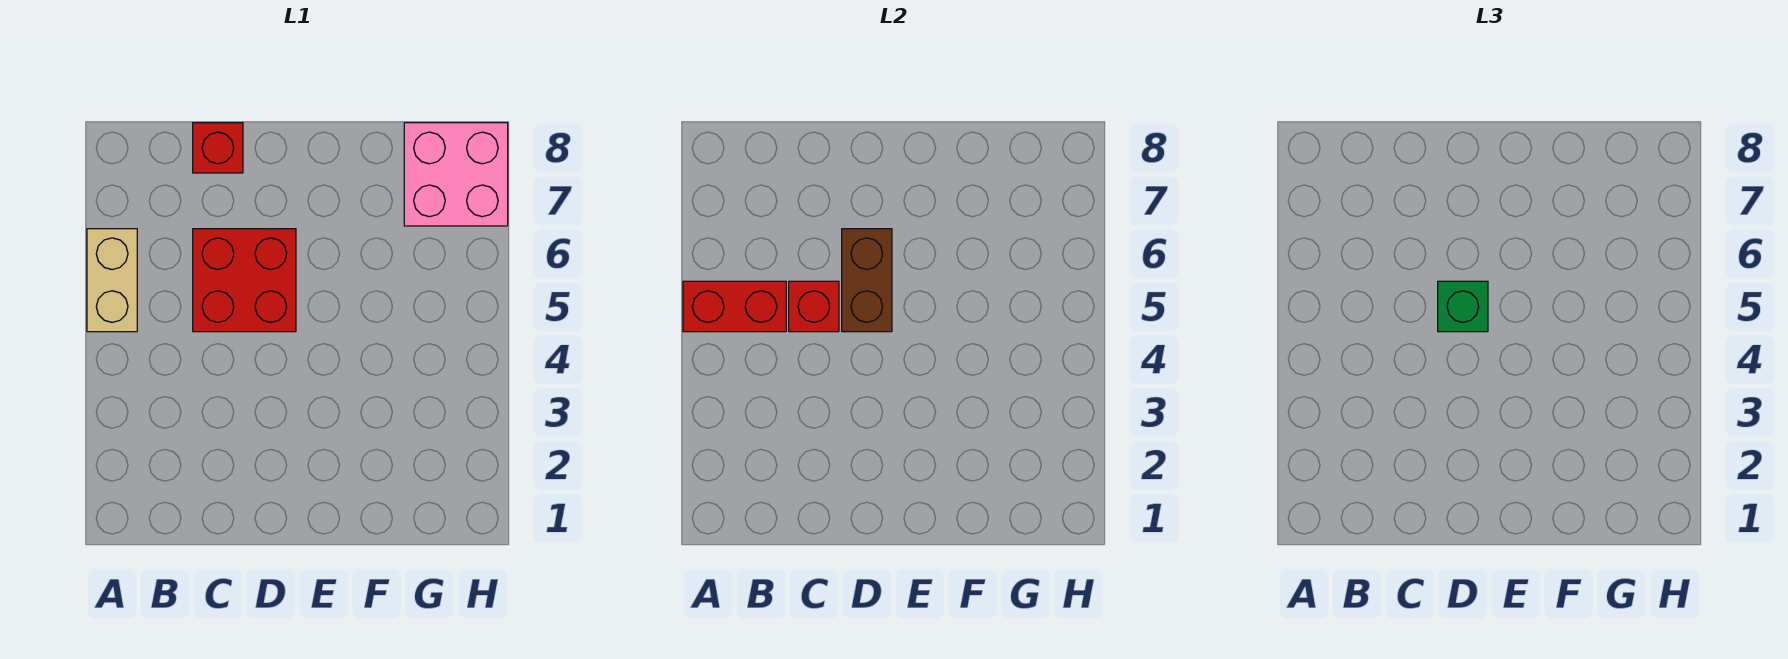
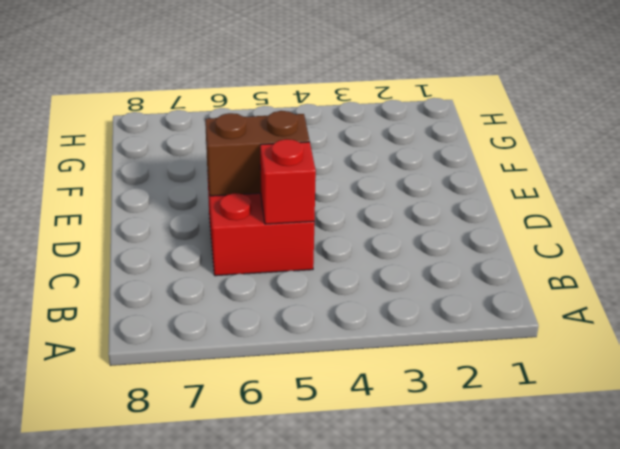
none -> tan brick A5:A6 level 1
none -> red brick C8 level 1

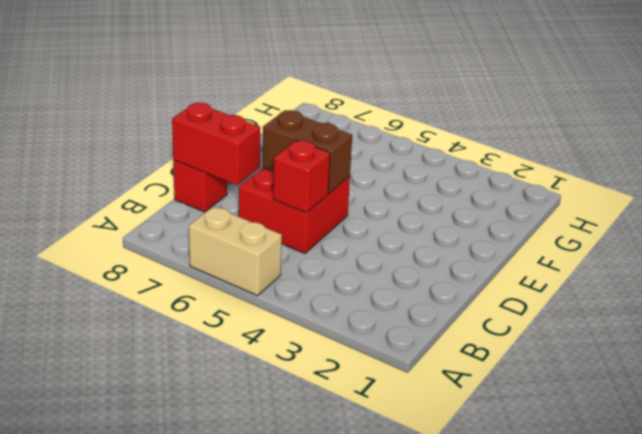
red brick C7:C8 level 2 -> red brick A5:B5 level 2
none -> pink brick G7:H8 level 1
none -> green brick D5 level 3

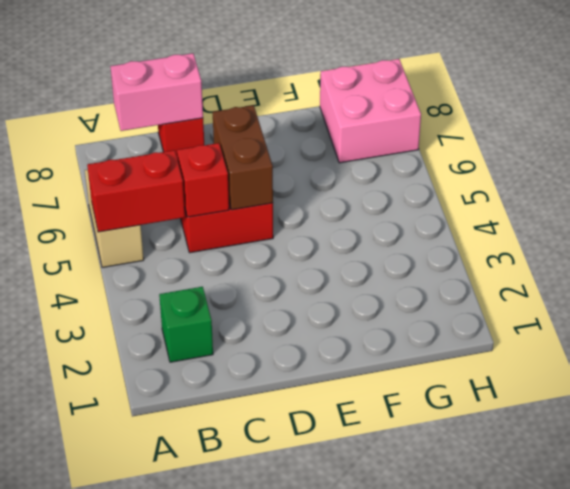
green brick B2 level 1 -> green brick D5 level 3
pink brick B8:C8 level 2 -> none

